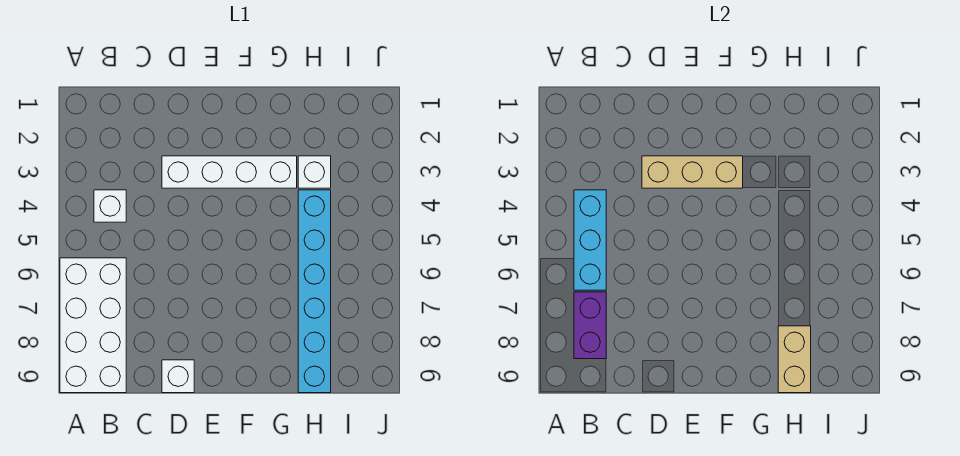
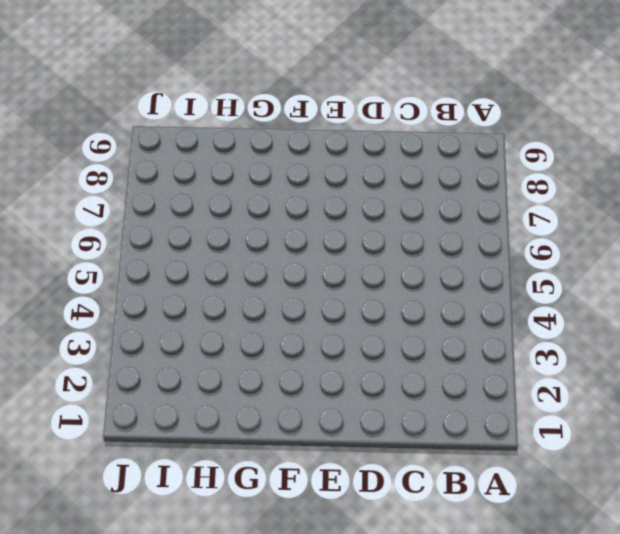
none -> white brick A6:B9 level 1
none -> white brick B4 level 1

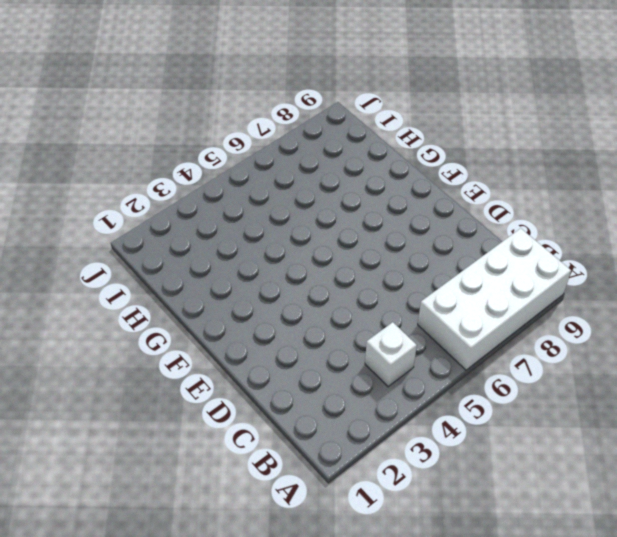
none -> white brick D3:G3 level 1
none -> white brick D9 level 1

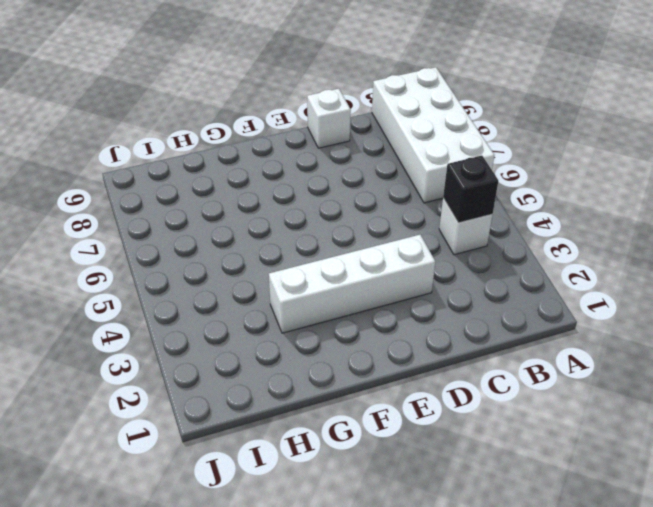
black brick B4 level 2 -> cyan brick B4:B6 level 2
none -> white brick H3 level 1
none -> cyan brick H4:H9 level 1

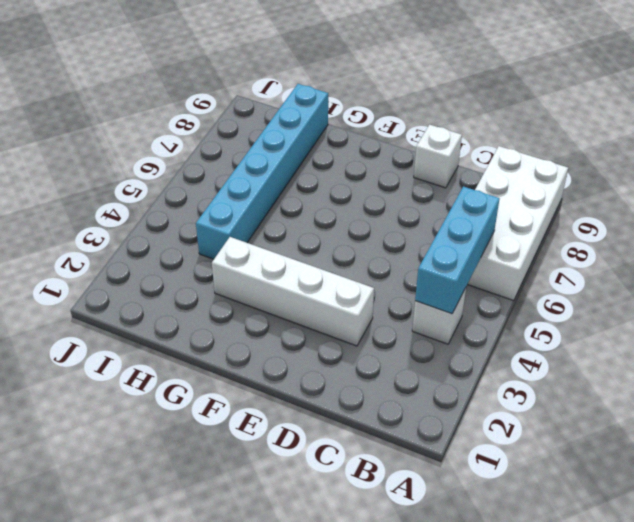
none -> white brick H3 level 1
none -> purple brick B7:B8 level 2

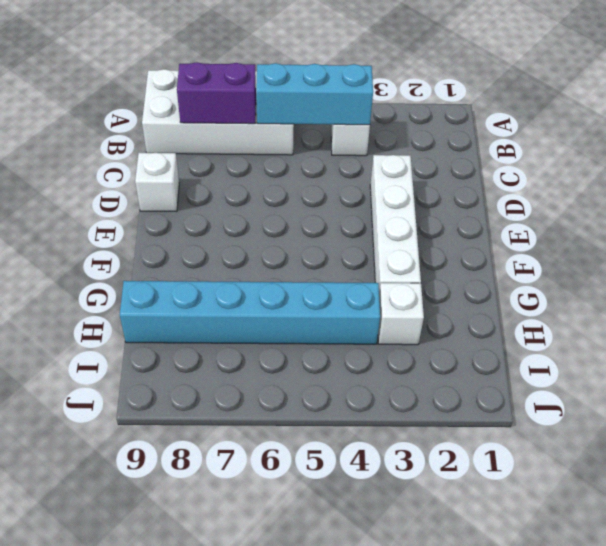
none -> tan brick D3:F3 level 2
none -> tan brick H8:H9 level 2

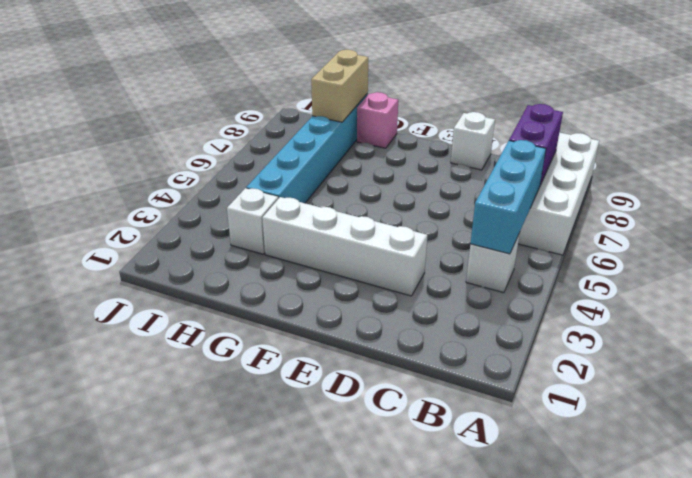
pink brick G9 level 1 -> none
none -> tan brick D3:F3 level 2

